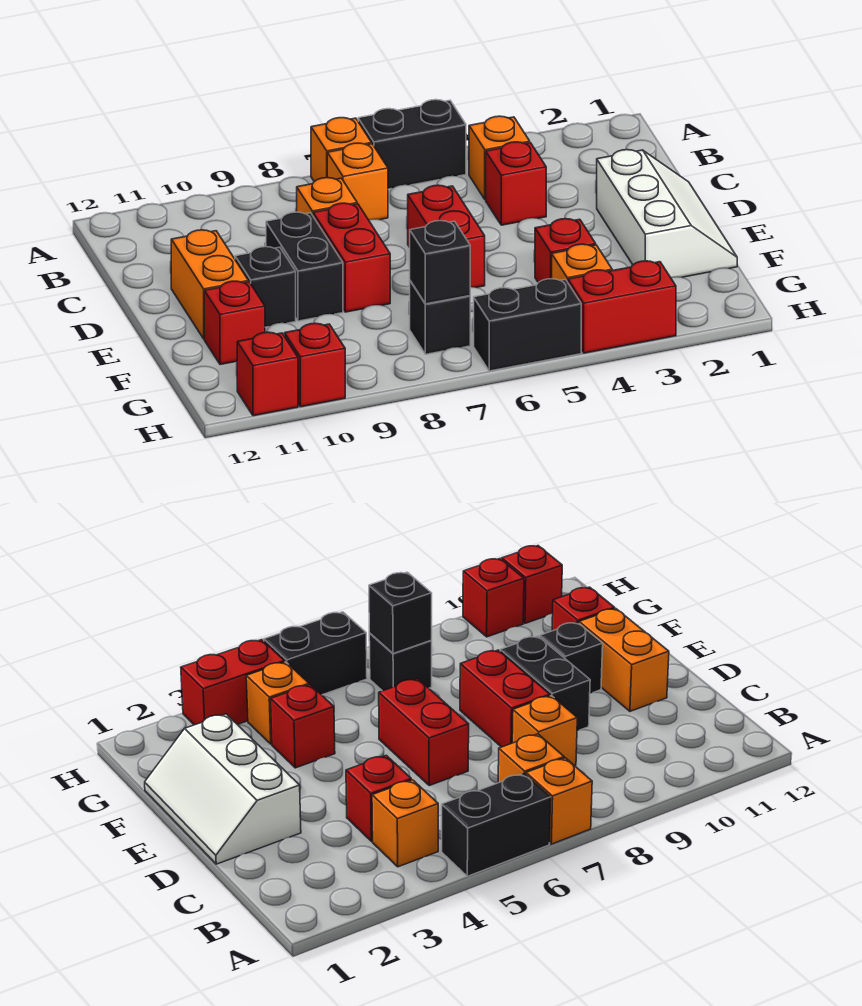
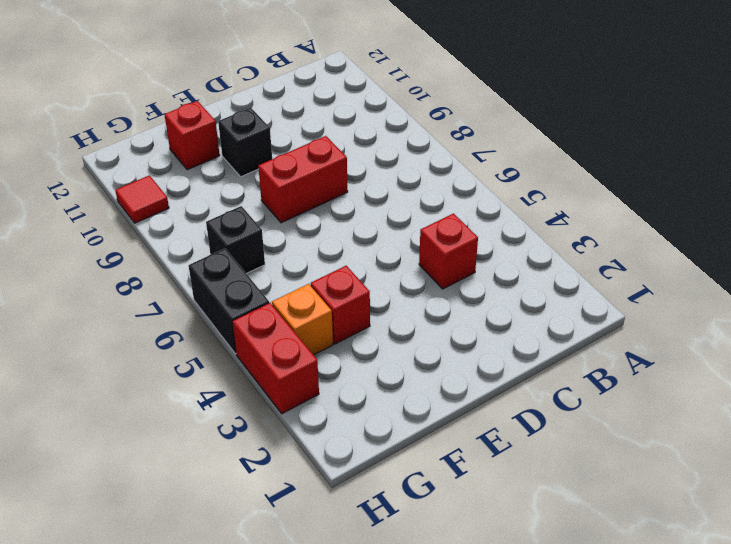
red tile H10 level 1 -> red brick H10 level 1
none -> black brick A5:A6 level 1
none -> orange brick A7 level 1
none -> orange brick B4 level 1

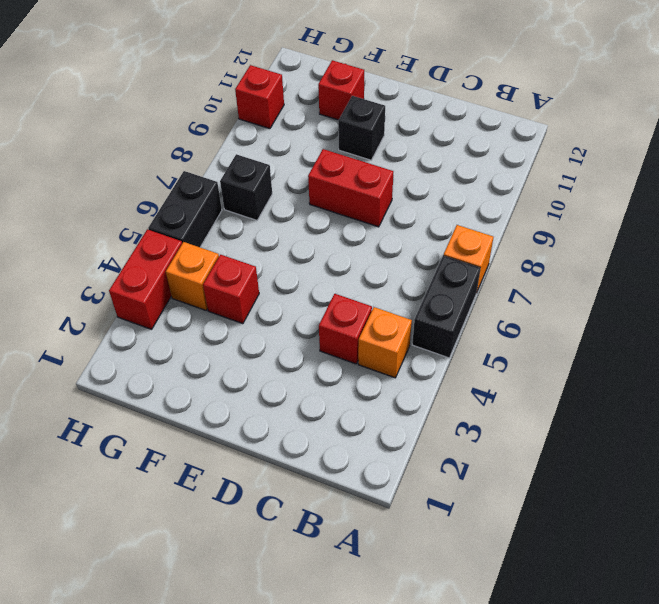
none -> orange brick B7 level 1
none -> orange brick C8 level 1
none -> white slope D1:F2 level 1 top 2

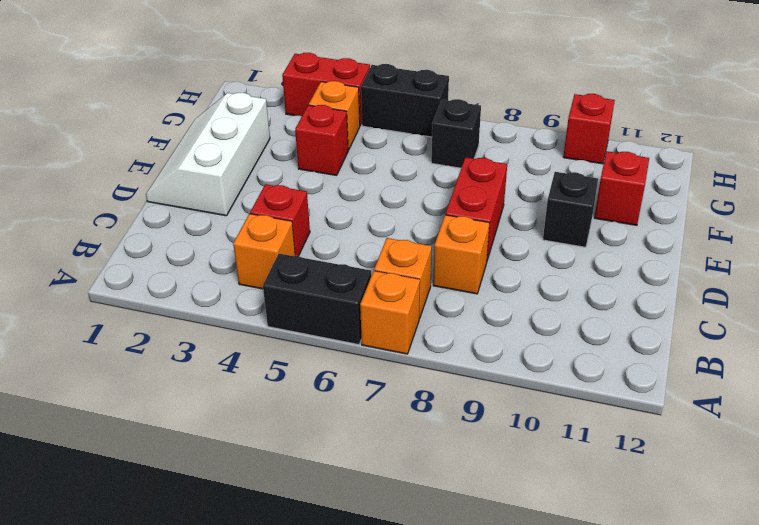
none -> red brick D6:E6 level 1
none -> black brick D9:E9 level 1
none -> orange brick D11:E11 level 1

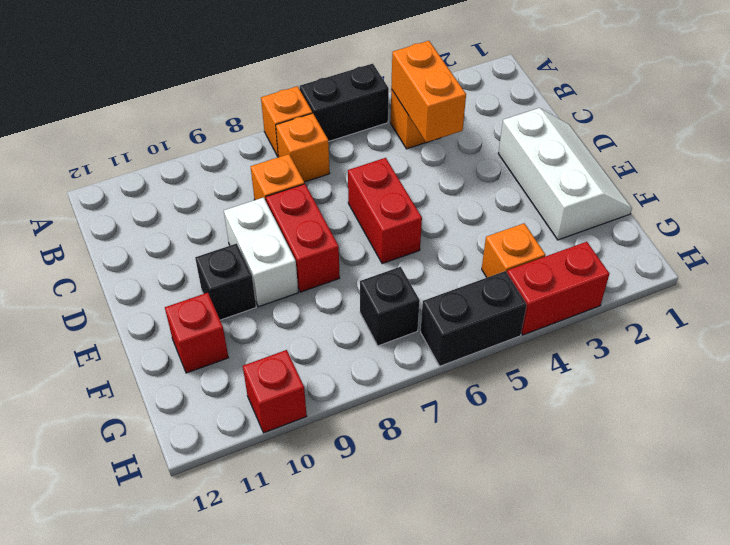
orange brick B4:C4 level 2 -> orange brick D11:E11 level 1
white brick D9:E9 level 1 -> black brick D9:E9 level 1
none -> red brick C4 level 1
none -> red brick F4 level 1
none -> red brick H11 level 1

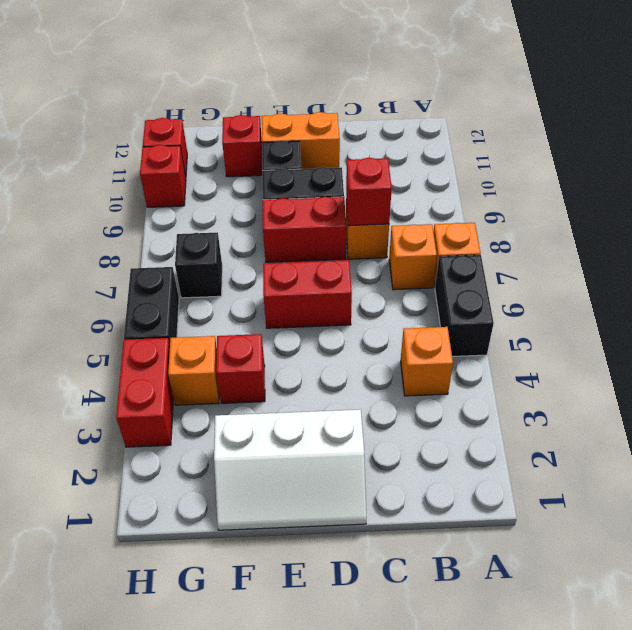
red brick C8 level 2 -> red brick C4 level 1
none -> black brick G7 level 2

